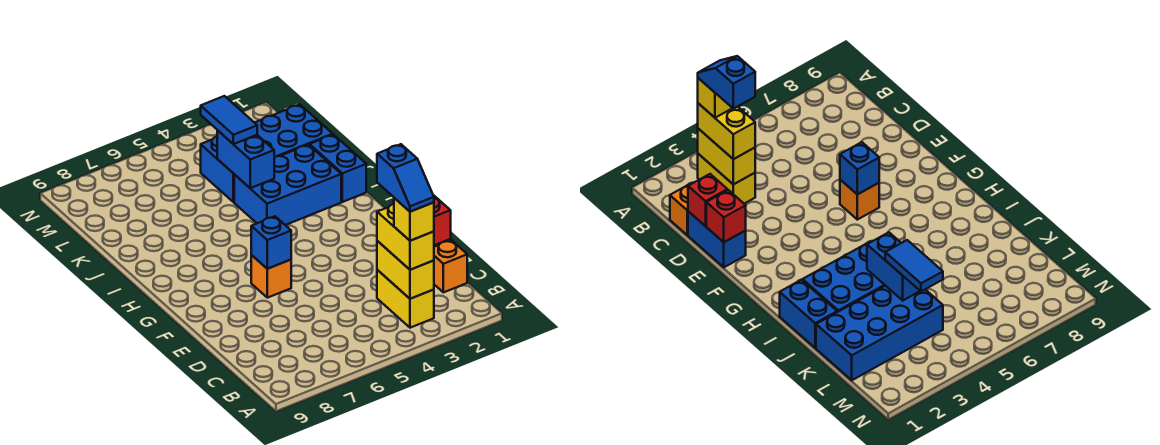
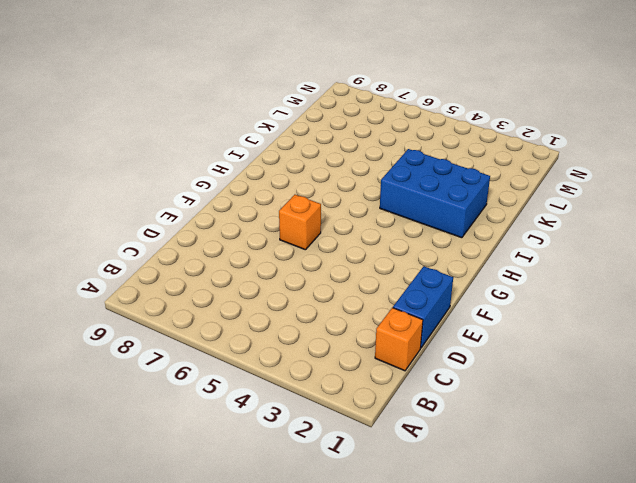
none -> yellow brick B3:C3 level 1
none -> blue brick I1:J1 level 1
none -> blue brick K1:L4 level 1

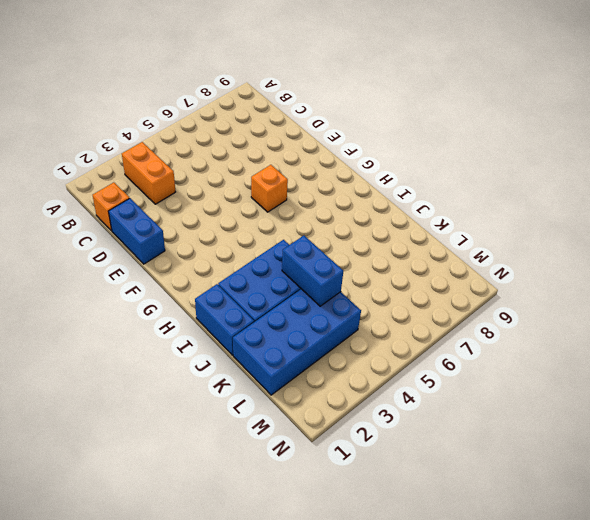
orange brick B3:C3 level 1 -> yellow brick B3:C3 level 1
none -> yellow brick B3:C3 level 2
none -> red brick D1 level 2
none -> red brick E1 level 2

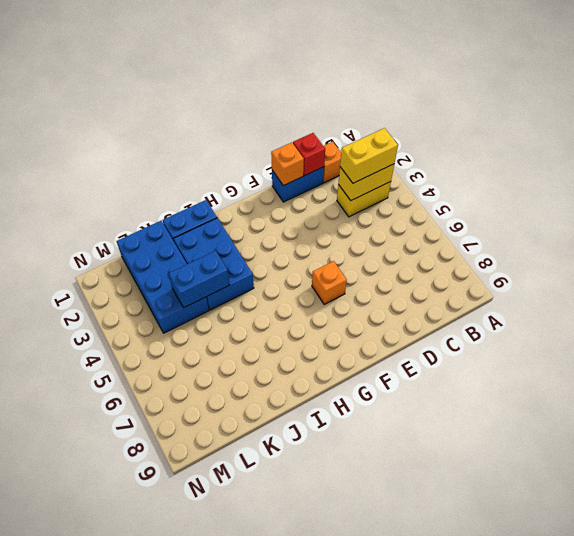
orange brick E1 level 2 -> red brick E1 level 2
none -> blue brick F6 level 2
none -> blue tile K4:L4 level 3
none -> yellow brick B3 level 4

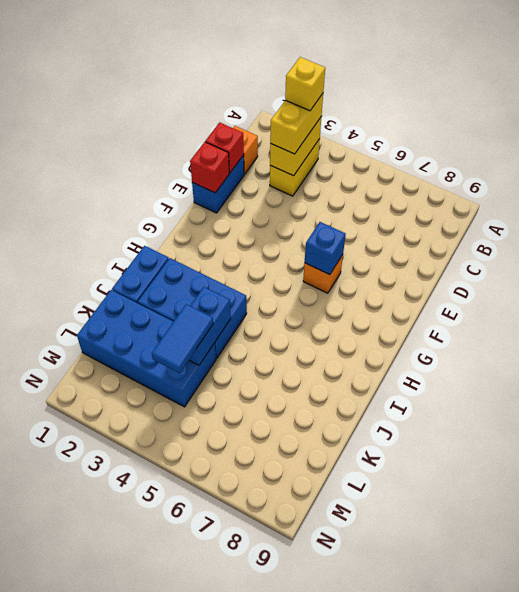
none -> blue slope B3:C3 level 5 top C

